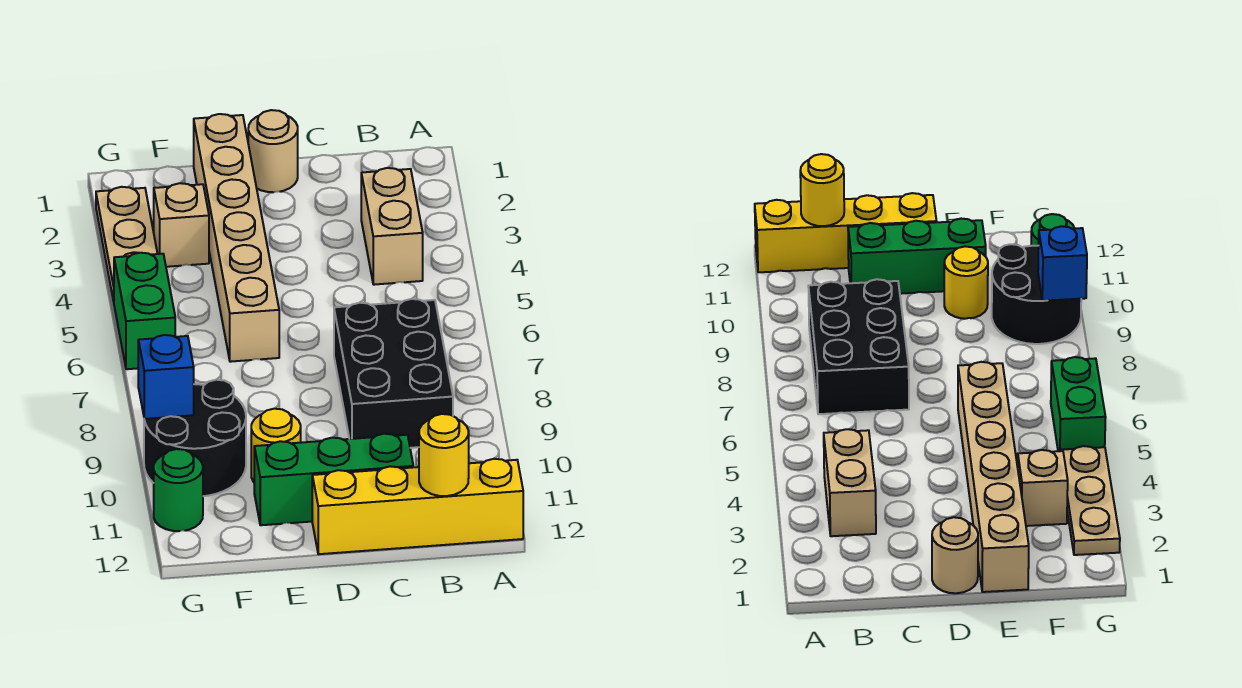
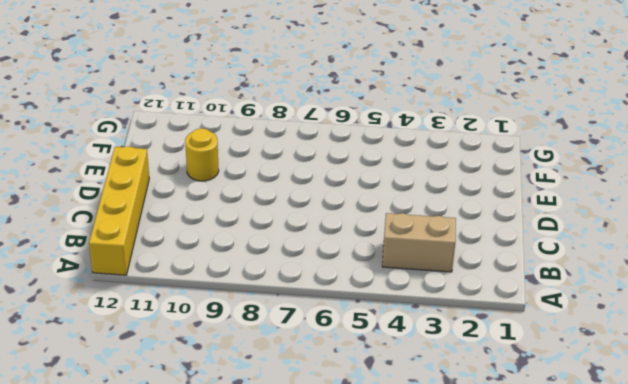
none -> black brick B7:C9 level 1
none -> green brick C11:E11 level 1
none -> tan round brick D1 level 1

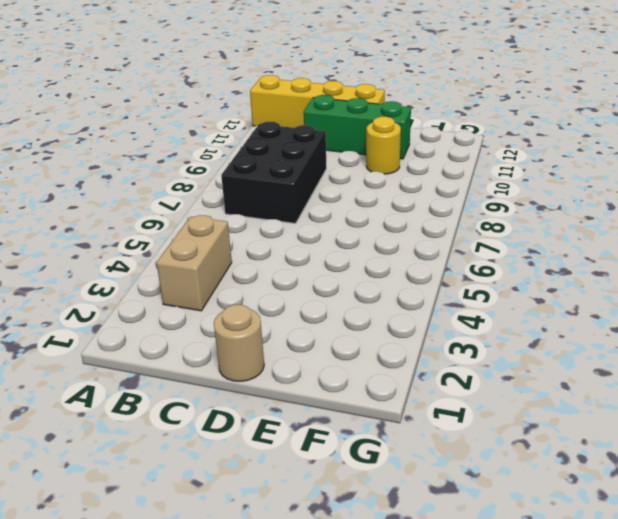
none -> tan brick E1:E6 level 1
none -> tan brick F3 level 1
none -> black round brick F9:G10 level 1

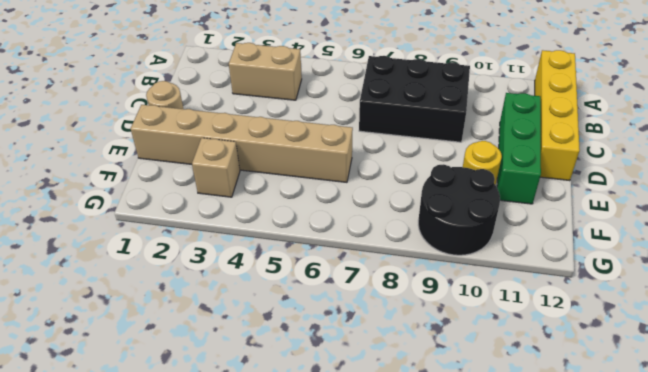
none -> tan plate G2:G4 level 1
none -> green brick G5:G6 level 1
none -> green round brick G11 level 1

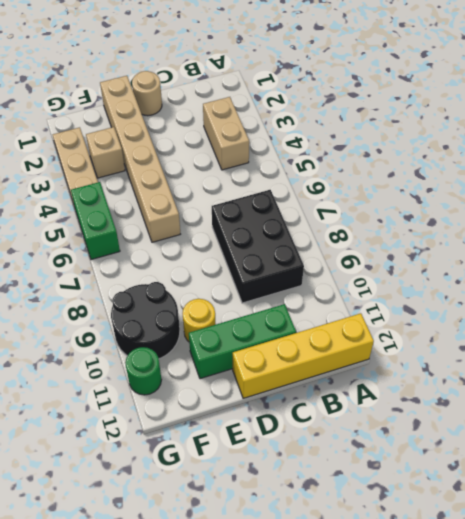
none -> yellow round brick B12 level 2
none -> blue brick G9 level 2

